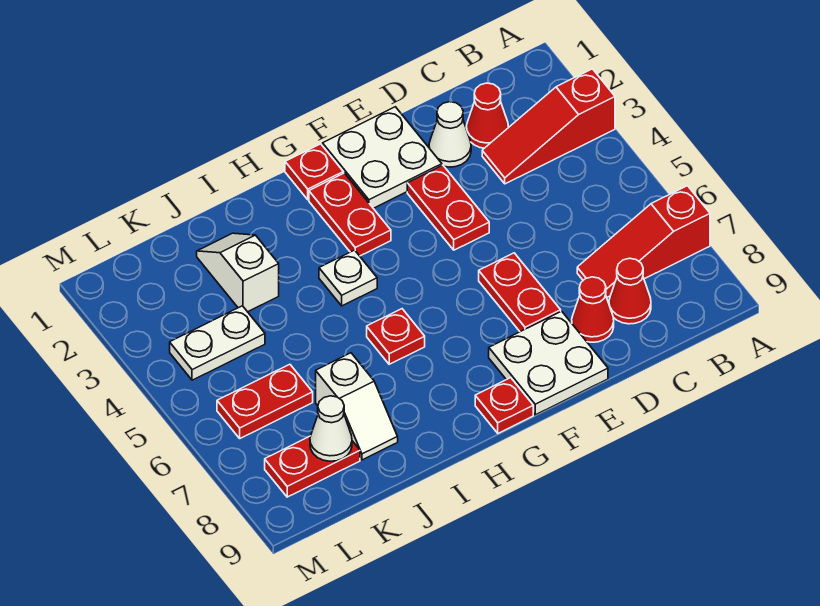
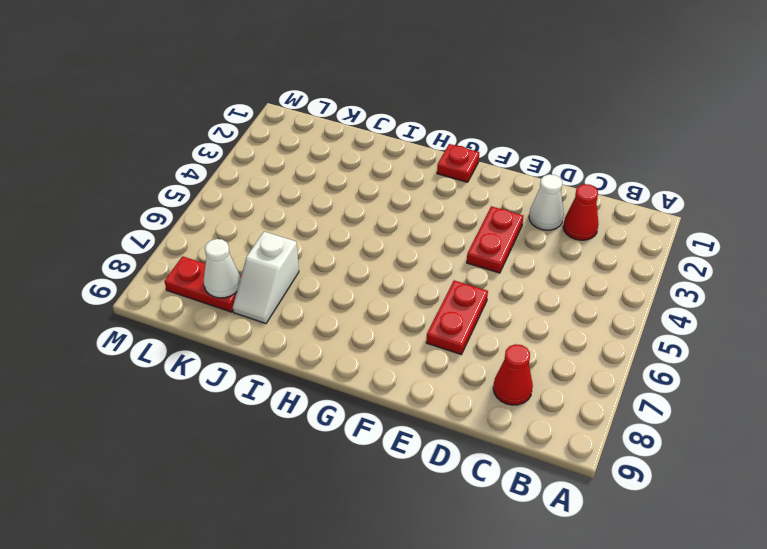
none -> red slope A3:C3 level 1 top A
none -> red slope A7:C7 level 1 top A
none -> red cone D8 level 1

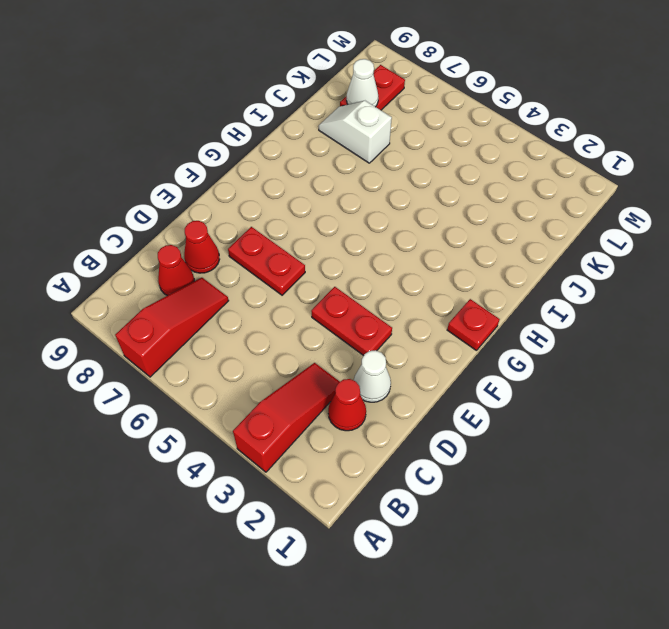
none -> white plate E1:F2 level 1
none -> white plate E8:F9 level 1
none -> red plate G2:G3 level 1

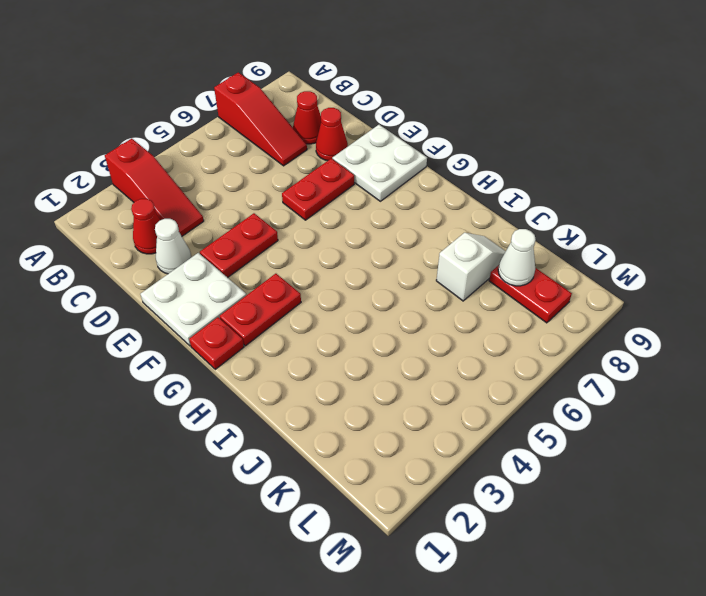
none -> red plate G9 level 1
none -> white plate H4 level 1
none -> red plate H6 level 1

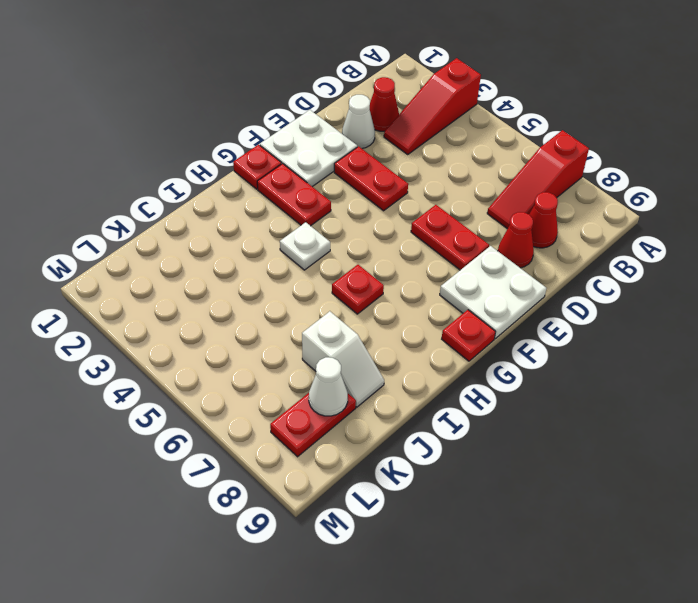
none -> white slope J2:J3 level 1 top 3
none -> white plate K4:L4 level 1
none -> red plate K6:L6 level 1

